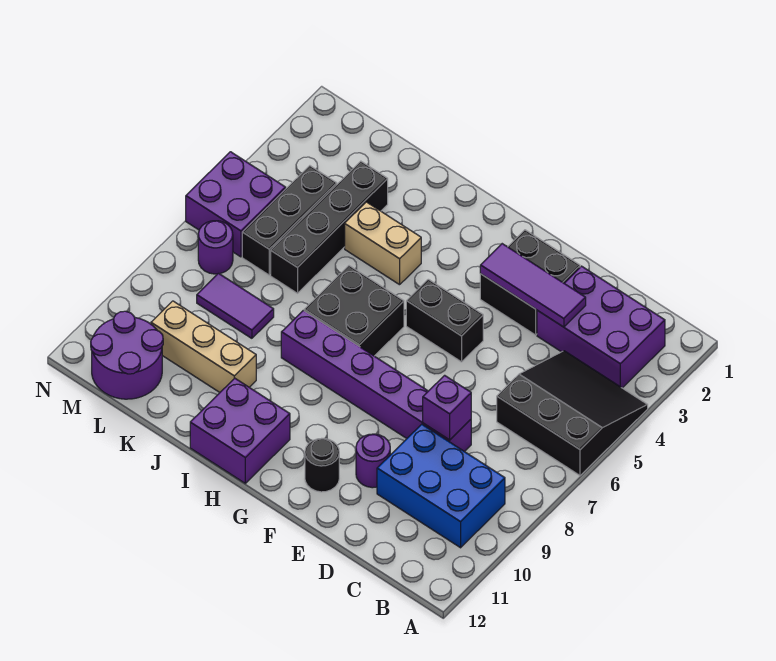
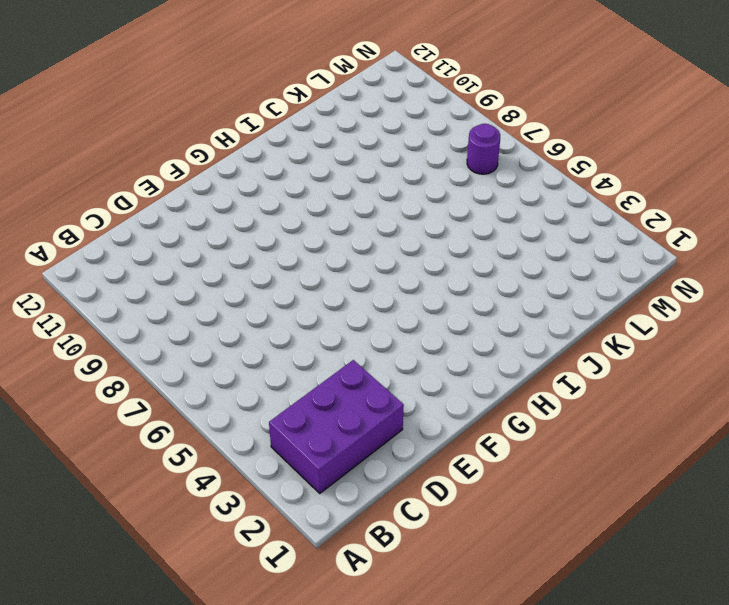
none -> black slope A4:C6 level 1 top 6
none -> blue brick B9:D10 level 1
none -> purple brick D8:I8 level 1

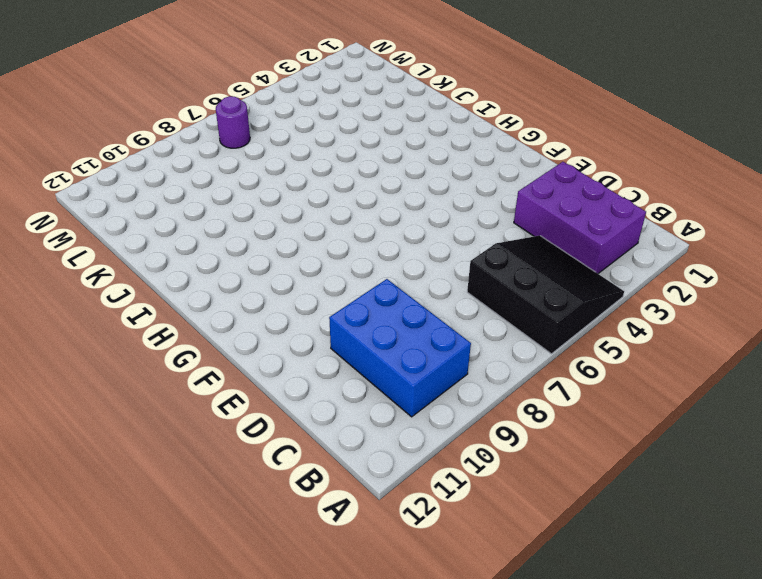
none -> purple brick D8:I8 level 1
none -> black brick E2:F3 level 1
none -> purple round brick E10 level 1

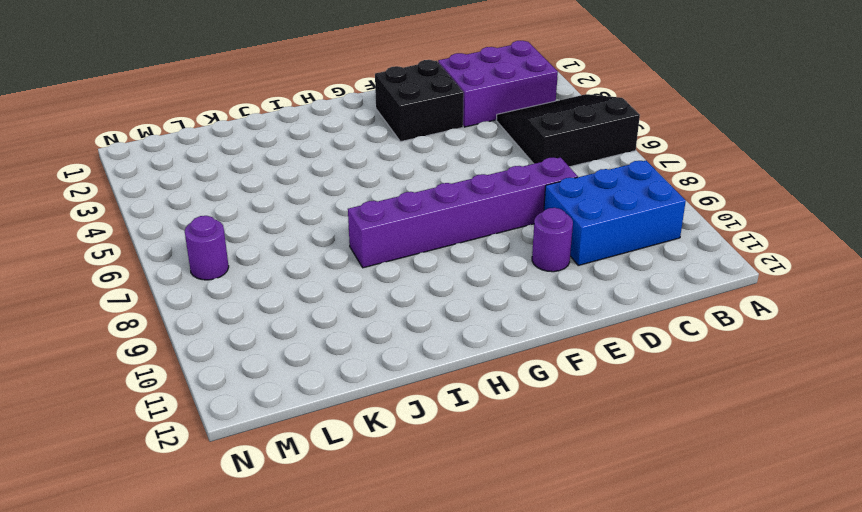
none -> black brick F5:G5 level 1
none -> black round brick F11 level 1
none -> black brick H6:I7 level 1

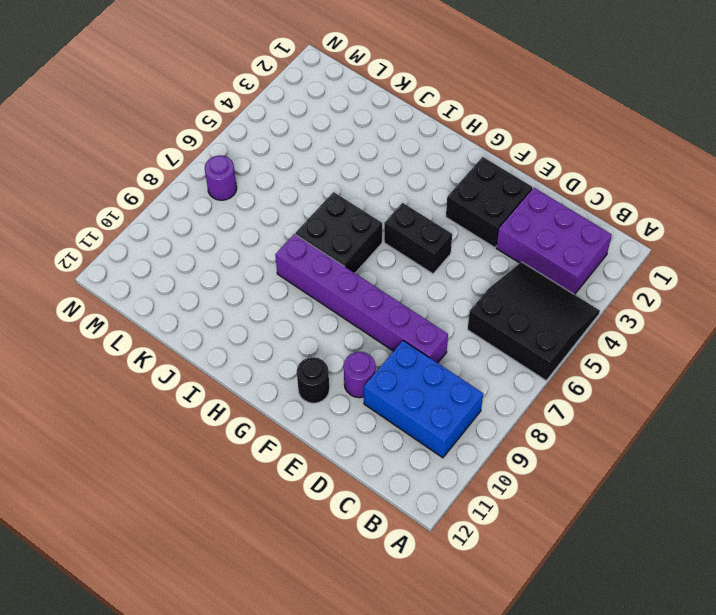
none -> purple brick H11:I12 level 1
none -> tan brick I4:J4 level 1
none -> tan brick J10:L10 level 1

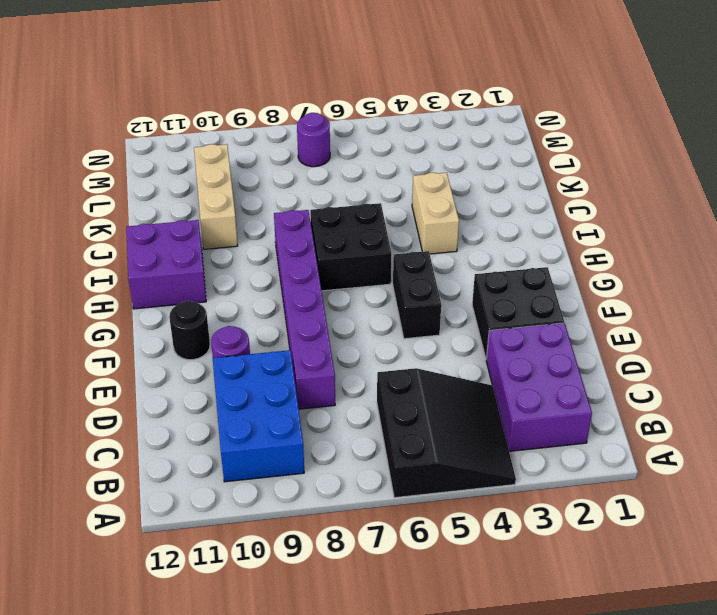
none -> black brick K3:K6 level 1
none -> purple tile K8:L8 level 1
none -> black brick L4:L6 level 1

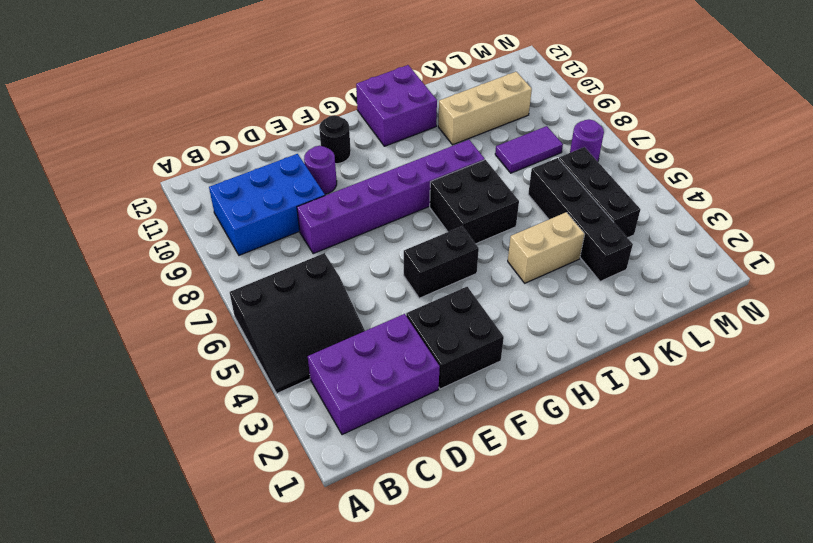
none -> purple round brick L11:M12 level 1
none -> purple brick M5:N6 level 1
none -> purple tile D3:F3 level 2

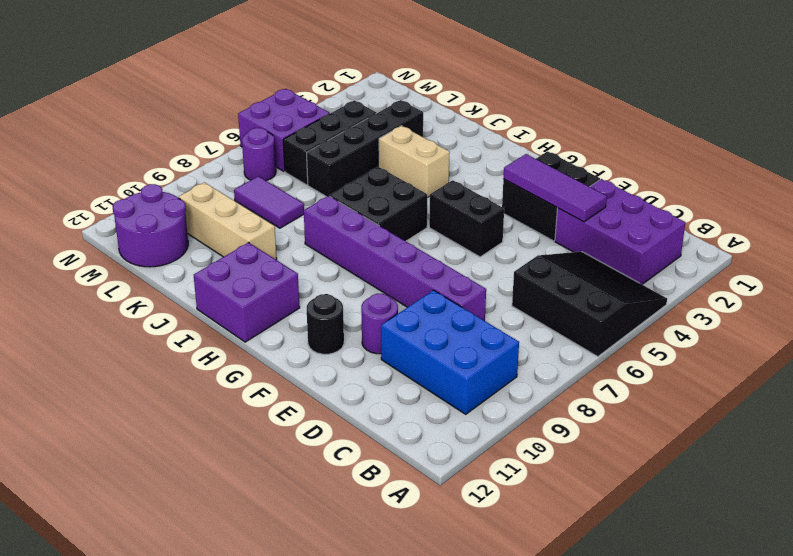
none -> purple brick D8 level 2

